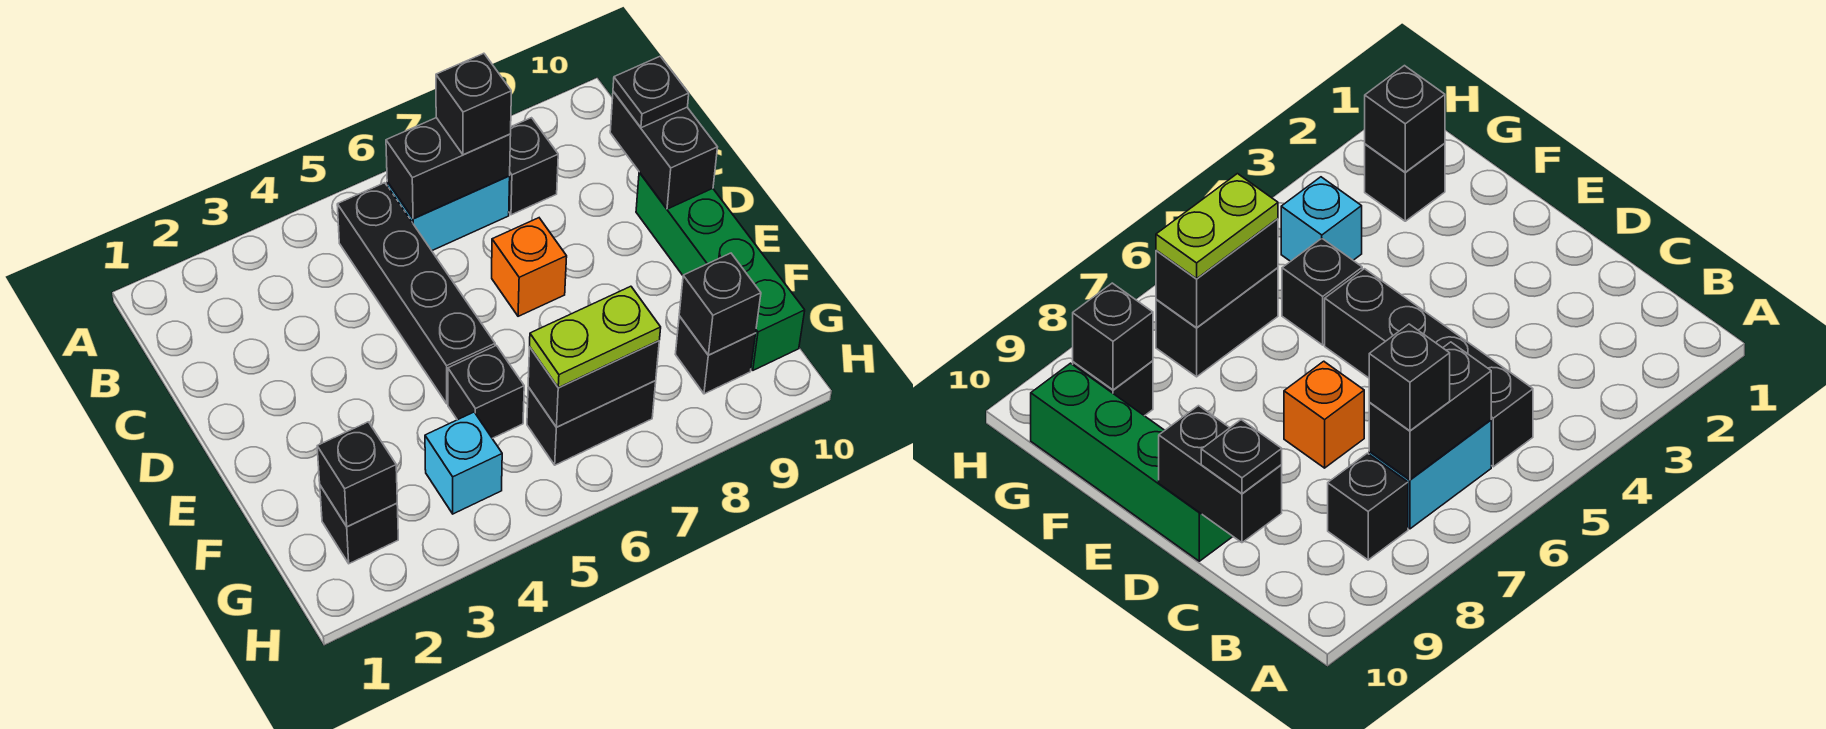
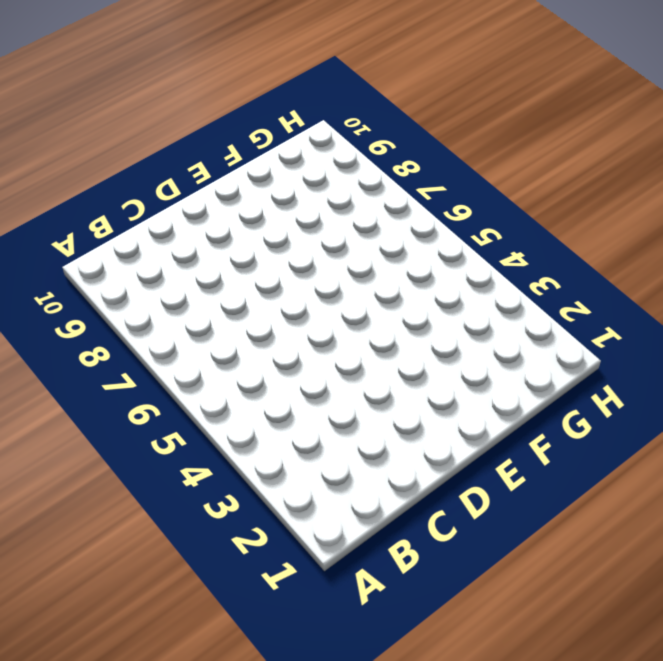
none -> black brick B5:E5 level 1
none -> cyan brick B6:B7 level 1
none -> black brick B8 level 1

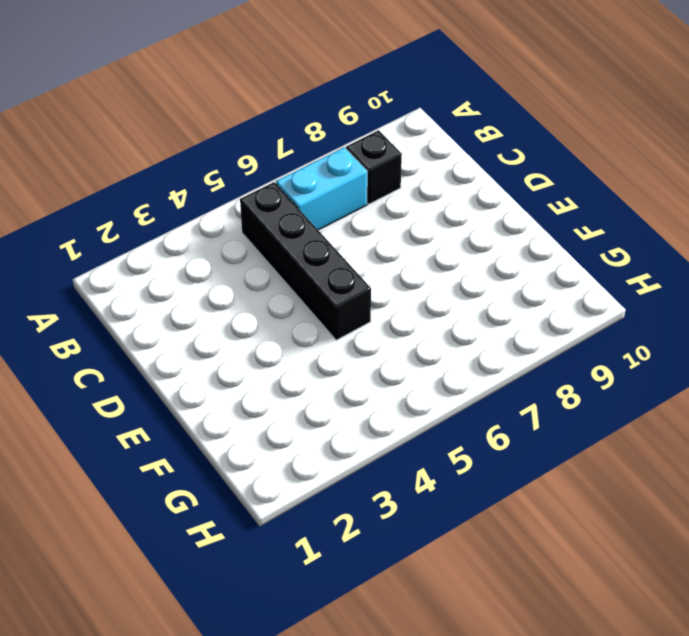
none -> orange brick D7 level 1
none -> green brick D10:G10 level 1
none -> black brick F5 level 1

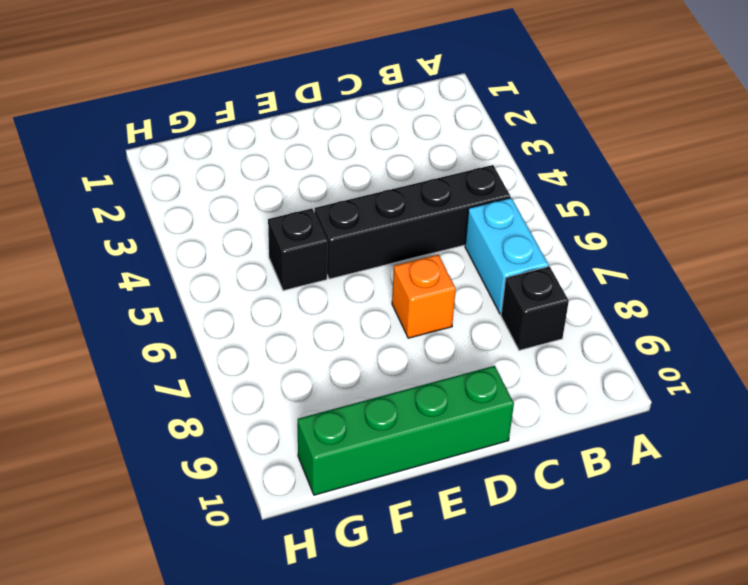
none -> black brick G2 level 1
none -> cyan brick G4 level 1
none -> black brick G6:G7 level 1

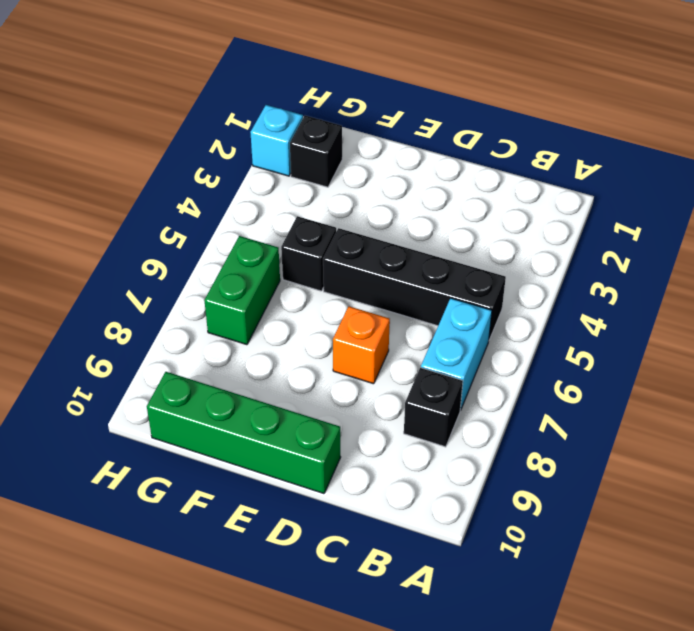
green brick G6:G7 level 1 -> black brick G6:G7 level 1
cyan brick H2 level 1 -> cyan brick G4 level 1
none -> black brick G9 level 1
none -> black brick B6:B7 level 2
none -> black brick C10:D10 level 2

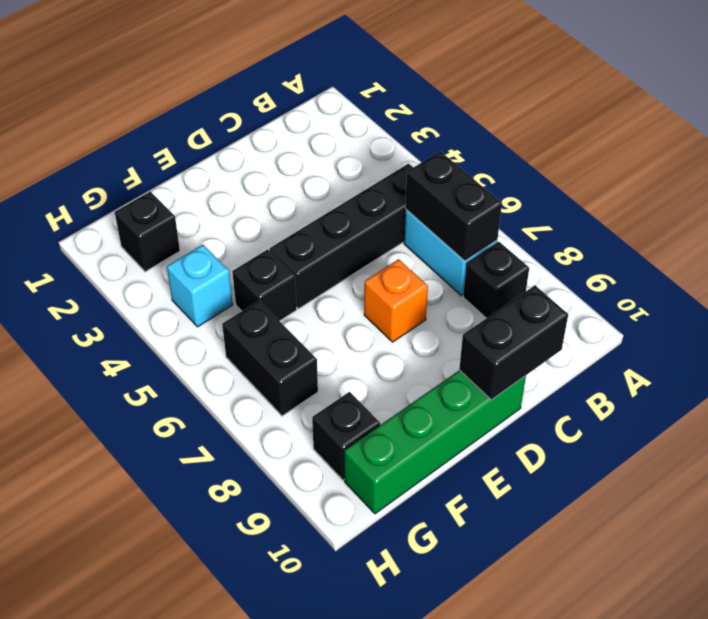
none -> black brick G2 level 2
none -> black brick G6:G7 level 2
none -> black brick G9 level 2

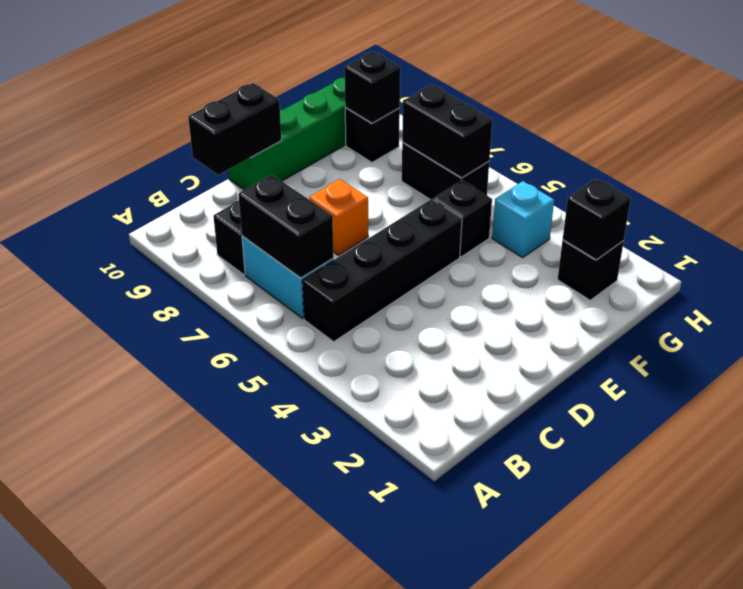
none -> black brick B7 level 3
none -> black plate C10 level 3
none -> lime plate G6:G7 level 3

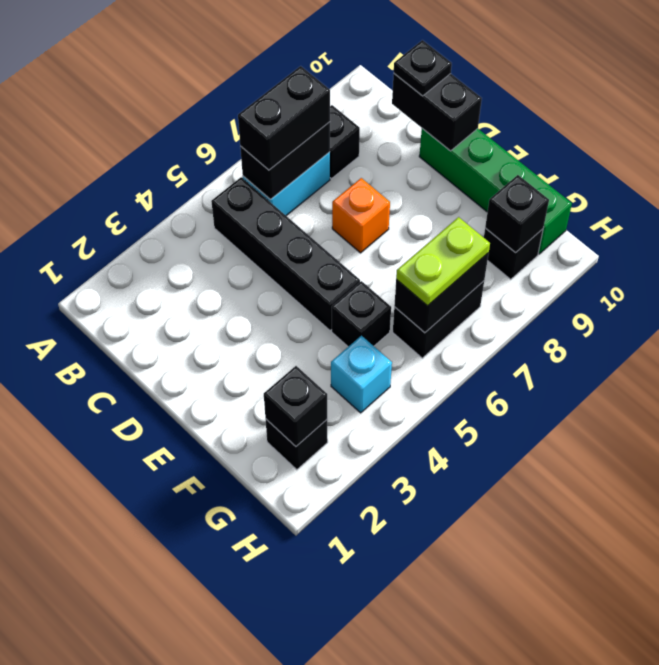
black brick B6:B7 level 3 -> black brick B7 level 3

